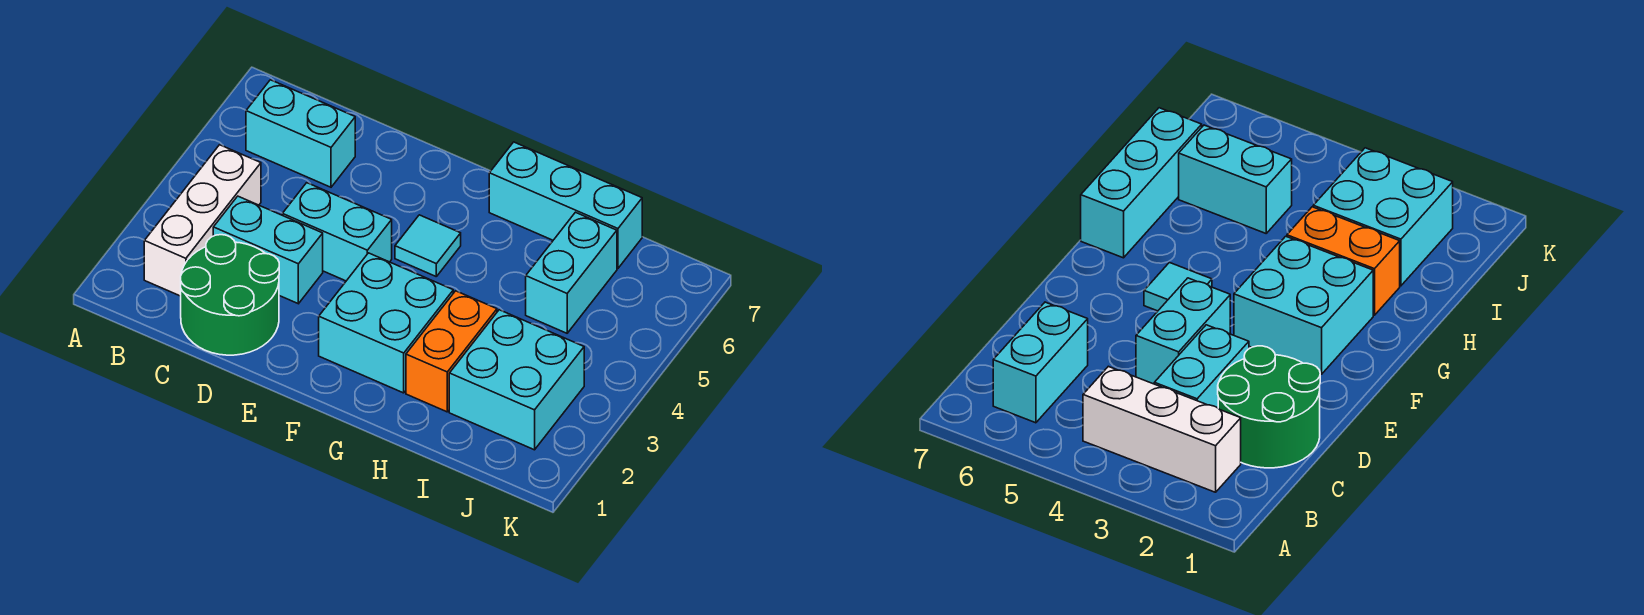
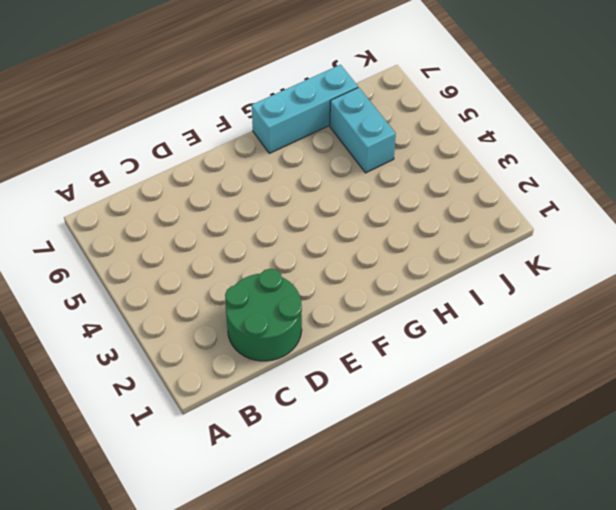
none -> white brick B2:B4 level 1
none -> cyan brick B6:C6 level 1

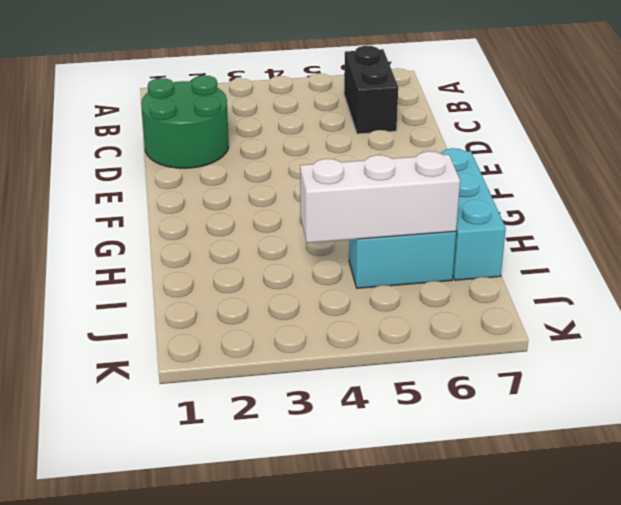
black brick B6:C6 level 1 -> cyan brick B6:C6 level 1
white brick I4:I6 level 2 -> white brick B2:B4 level 1
none -> cyan brick C3:D3 level 1
none -> cyan brick D4:E4 level 1

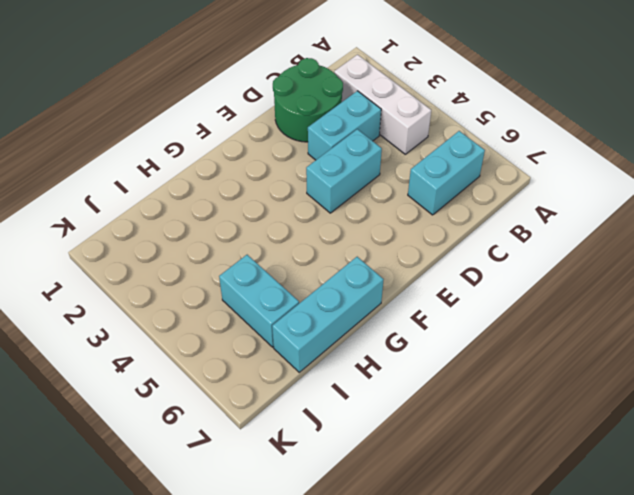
none -> cyan brick F2:G3 level 1
none -> cyan tile F5 level 1

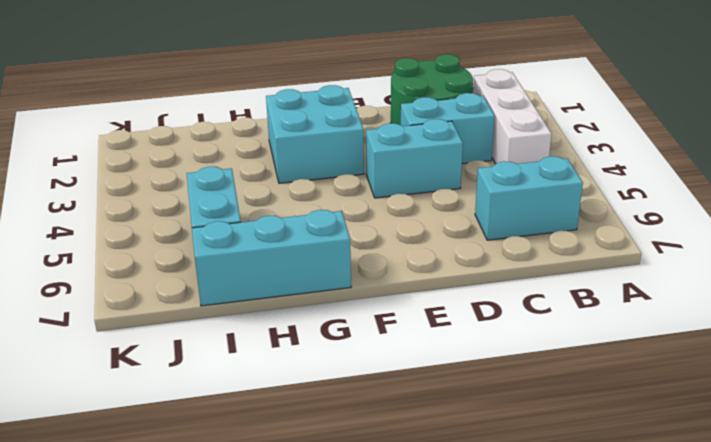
none -> cyan tile F5 level 1
none -> orange brick H2:H3 level 1

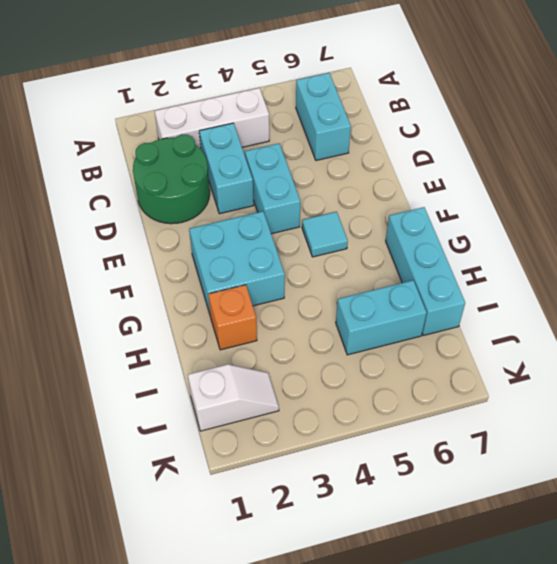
orange brick H2 level 1 -> orange brick H2:H3 level 1
white slope J1:J2 level 1 top 1 -> cyan brick I2:J3 level 1

